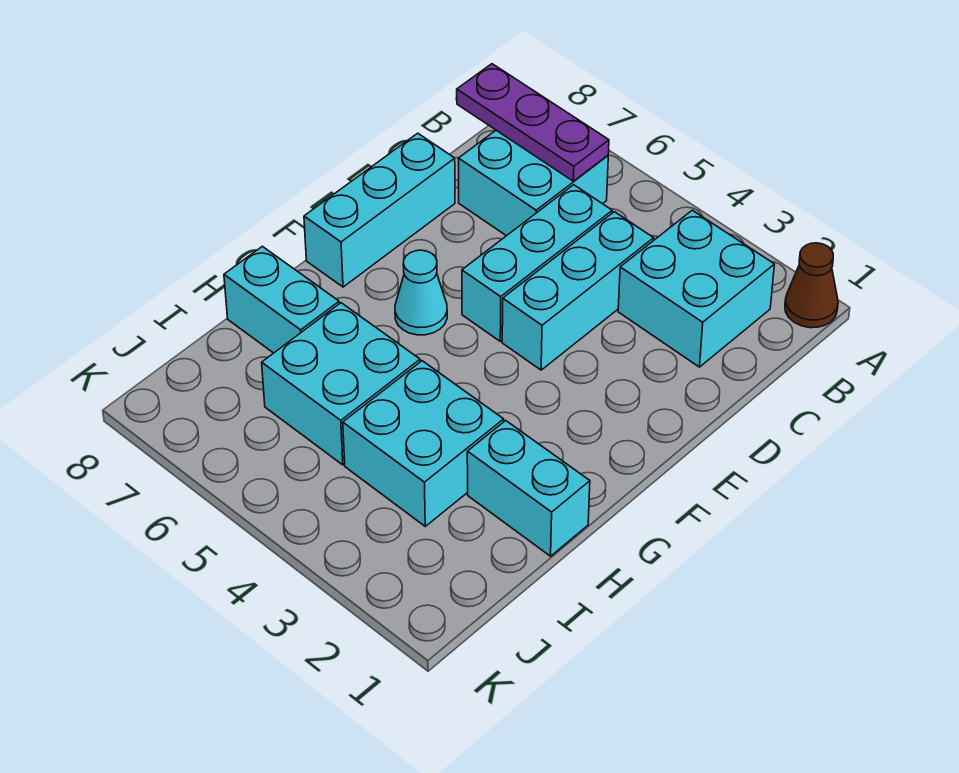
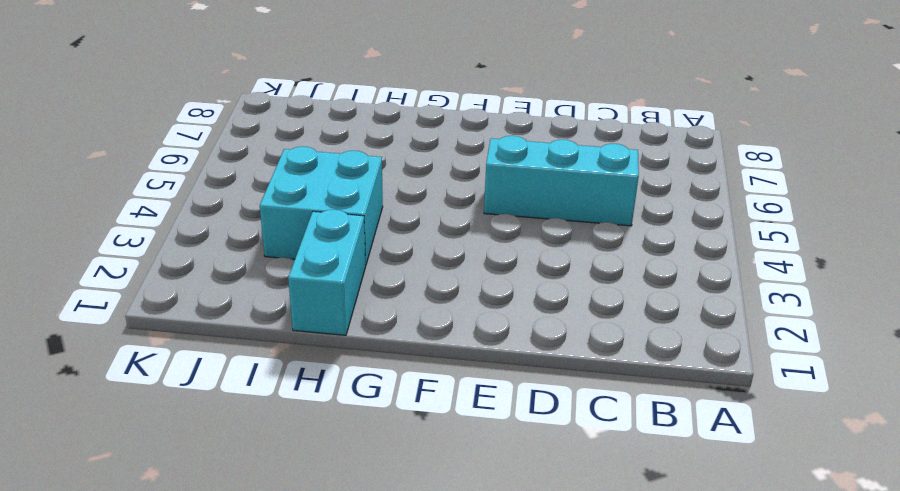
none -> brown cone A1 level 1
none -> cyan brick B2:C3 level 1
none -> cyan brick B6:C7 level 1

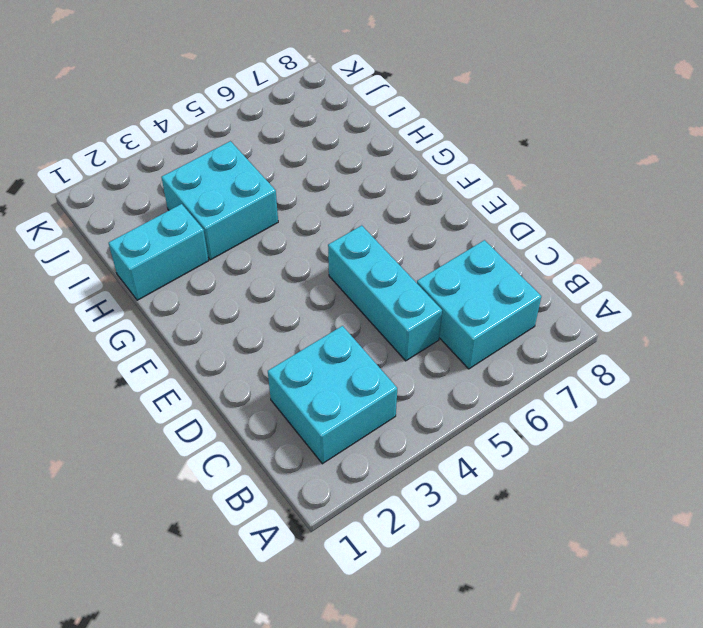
none -> brown cone A1 level 1
none -> cyan brick C4:E4 level 1
none -> cyan brick D8:F8 level 1

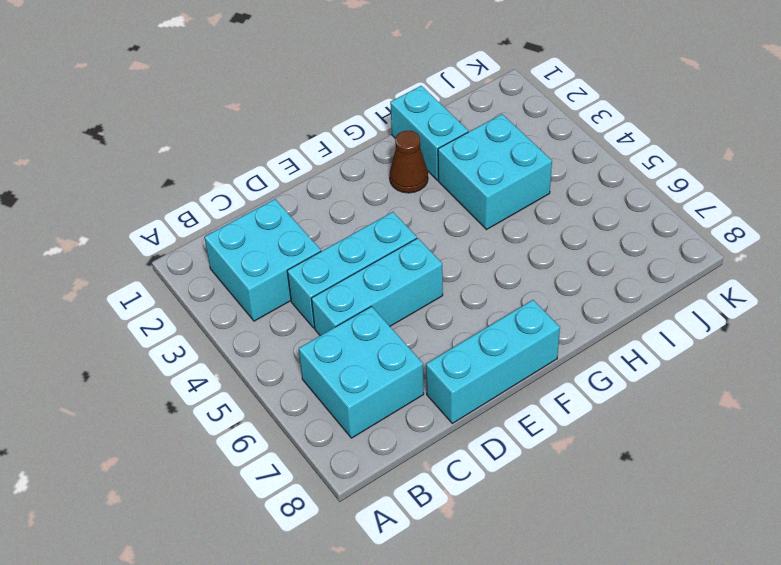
brown cone G2 level 1 -> brown cone A1 level 1
none -> cyan cone F6 level 1
none -> cyan brick H5:I6 level 1
none -> cyan brick H7:H8 level 1

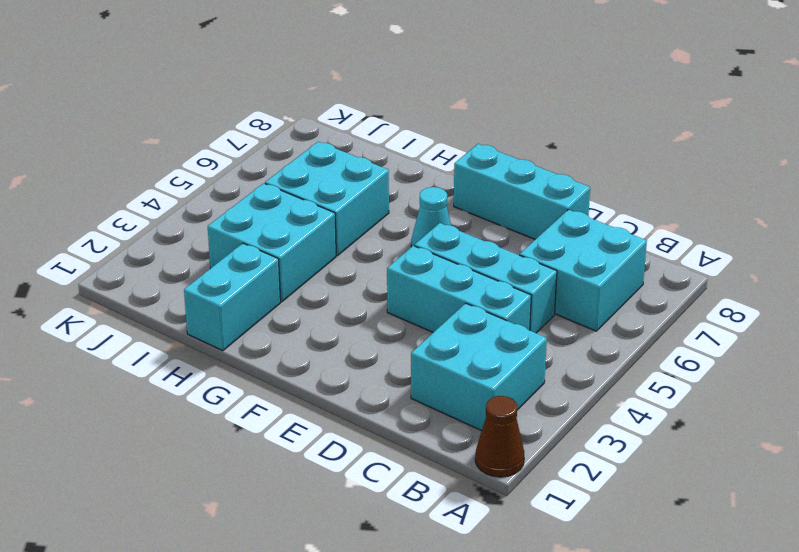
none -> cyan brick H7:H8 level 1
none -> purple plate B6:B8 level 2

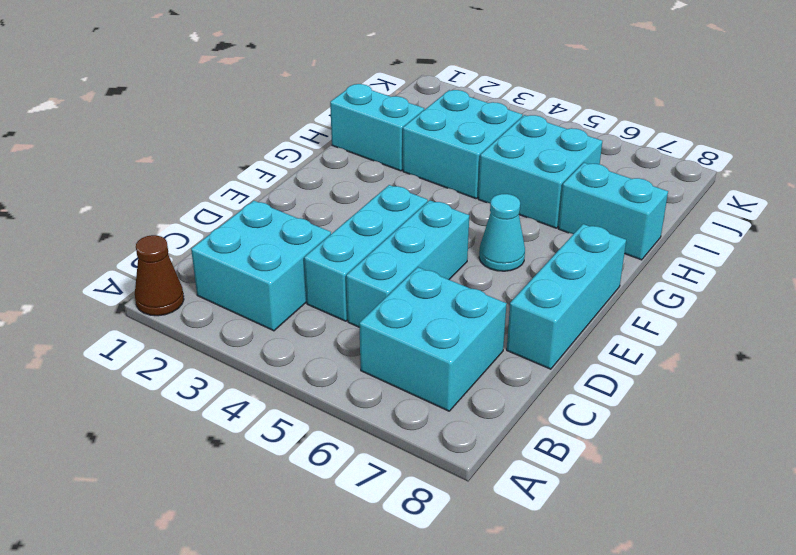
none -> purple plate B6:B8 level 2

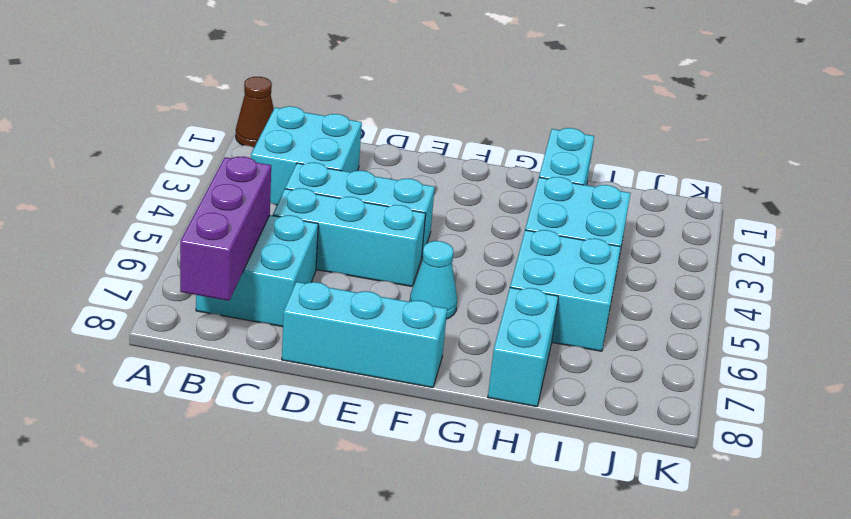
purple brick B6:B8 level 2 -> purple plate B6:B8 level 2

